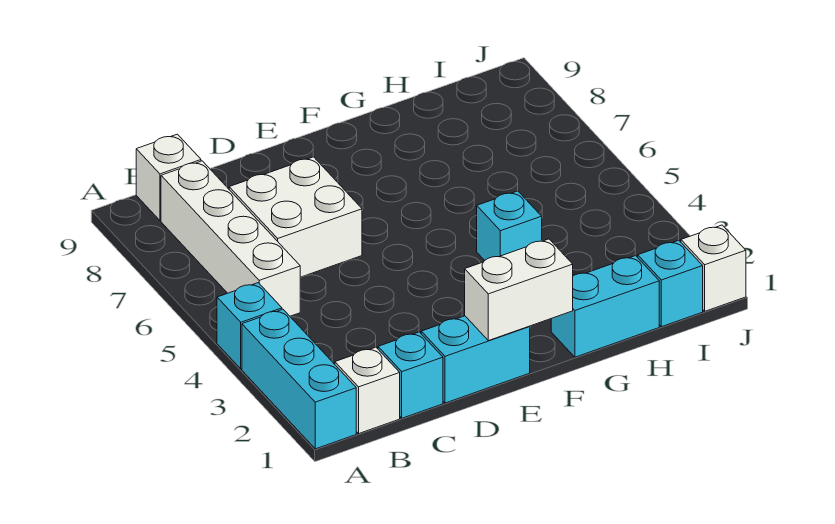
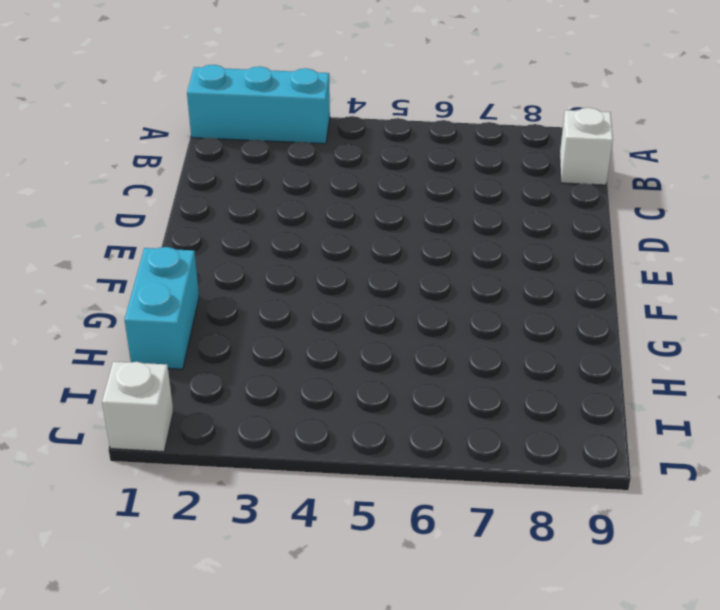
none -> cyan brick A4 level 1
none -> white brick B1 level 1
none -> white brick B5:B8 level 1

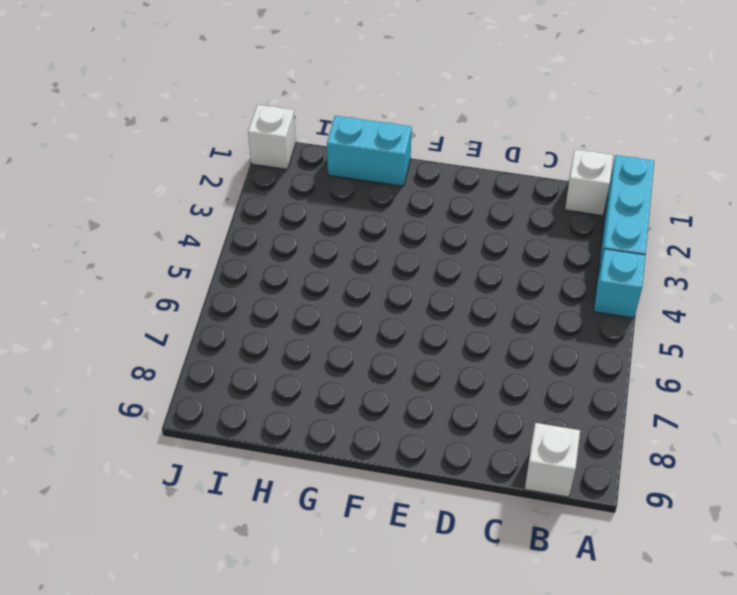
none -> white brick B5:B8 level 1
none -> cyan brick C1 level 1
none -> white brick C6:D7 level 1

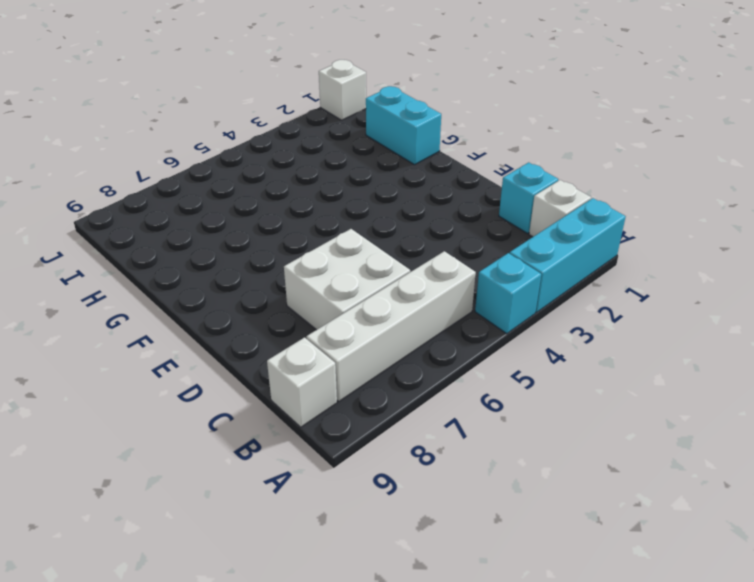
none -> cyan brick D1:E1 level 1
none -> cyan brick G4 level 1
none -> cyan brick I1 level 1

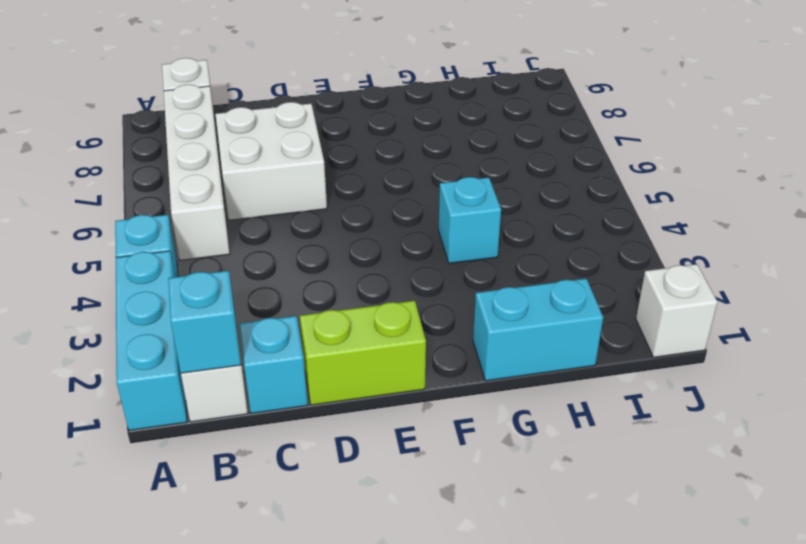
cyan brick B1 level 2 -> cyan brick I1 level 1
lime brick D1:E1 level 1 -> cyan brick D1:E1 level 1
none -> white brick E1:F1 level 2

